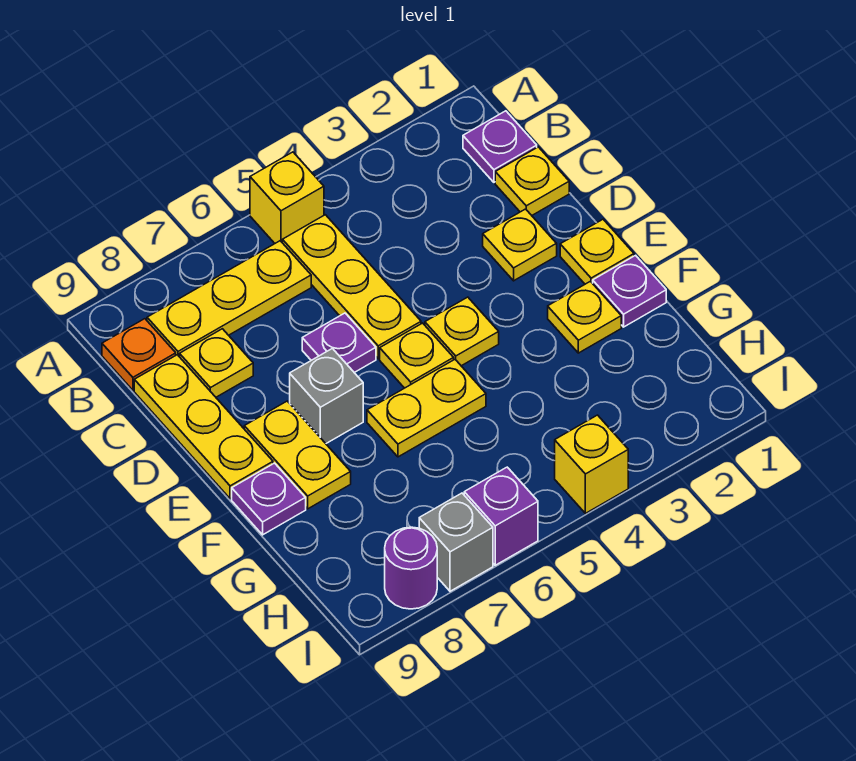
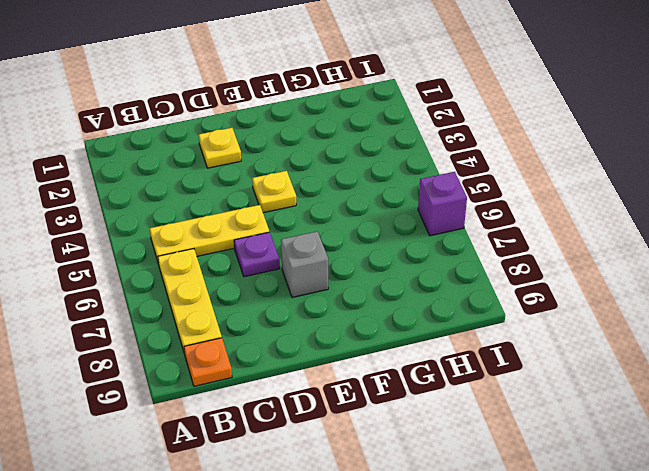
none -> yellow brick A5 level 1
none -> purple plate B1 level 1
none -> yellow plate C1 level 1

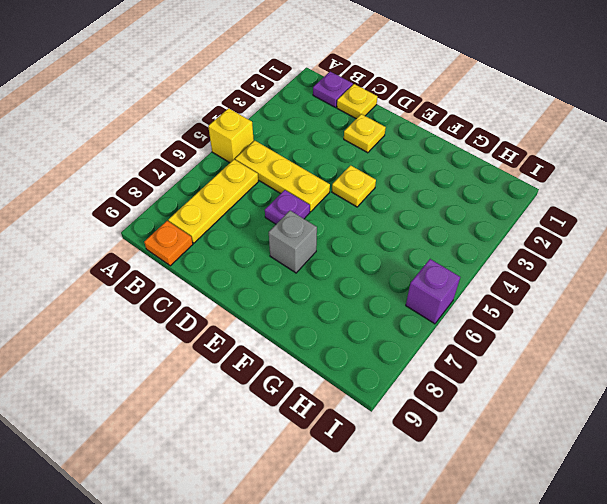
none -> yellow plate C8 level 1
none -> yellow plate C9:E9 level 1
none -> yellow plate E1 level 1

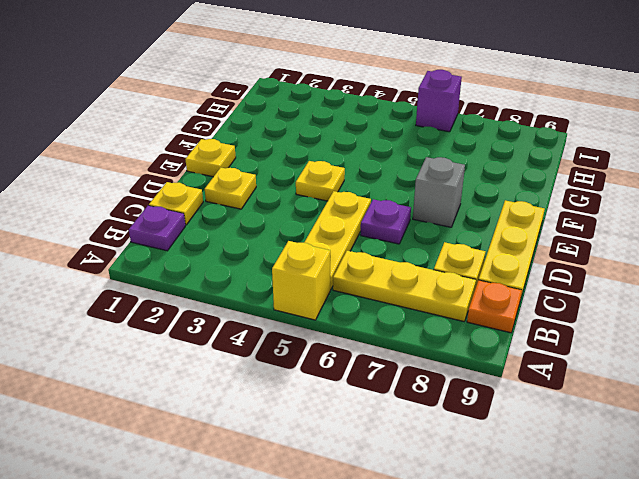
none -> yellow plate E5 level 1
none -> yellow plate E8:F8 level 1
none -> purple plate F1 level 1

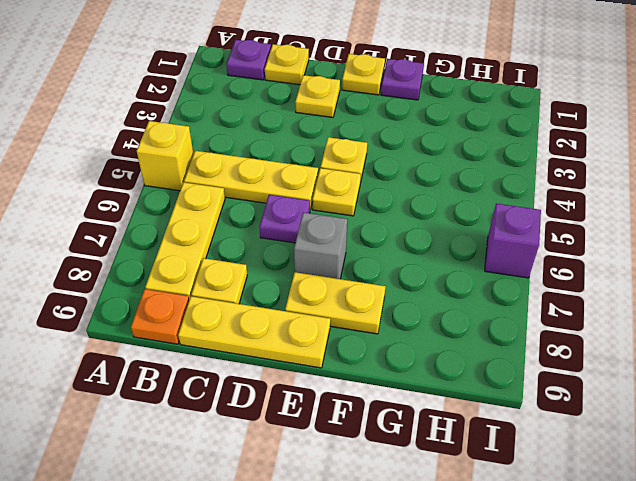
none -> yellow plate F2 level 1
none -> yellow plate F5:F6 level 1
none -> purple plate F9 level 1

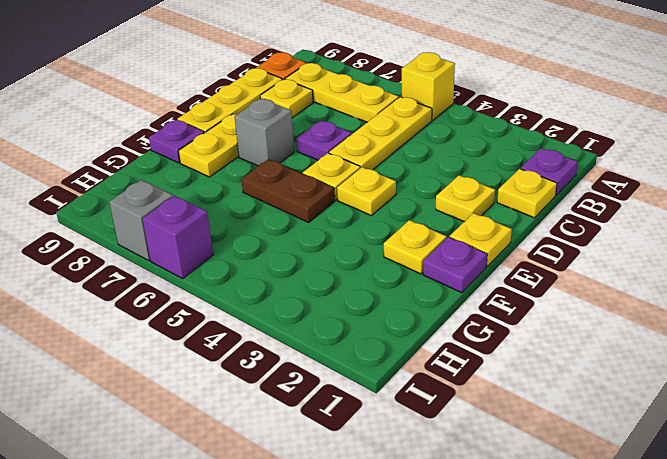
brown plate F5:F6 level 1 -> yellow plate F5:F6 level 1
none -> yellow brick I4 level 1
none -> purple round brick I8 level 1

